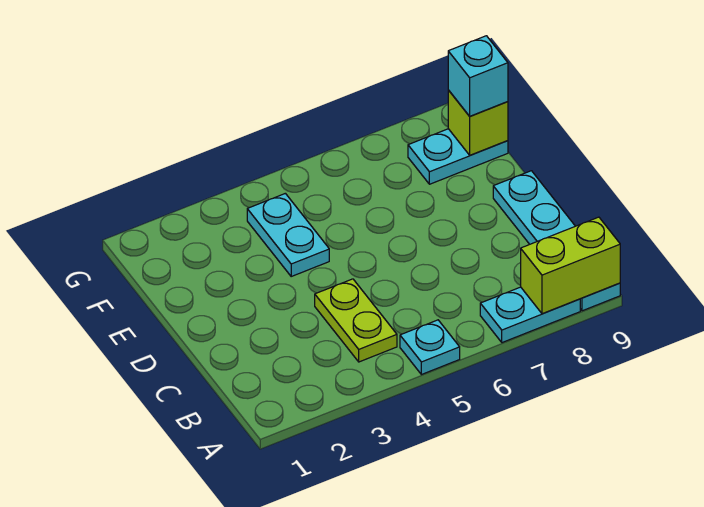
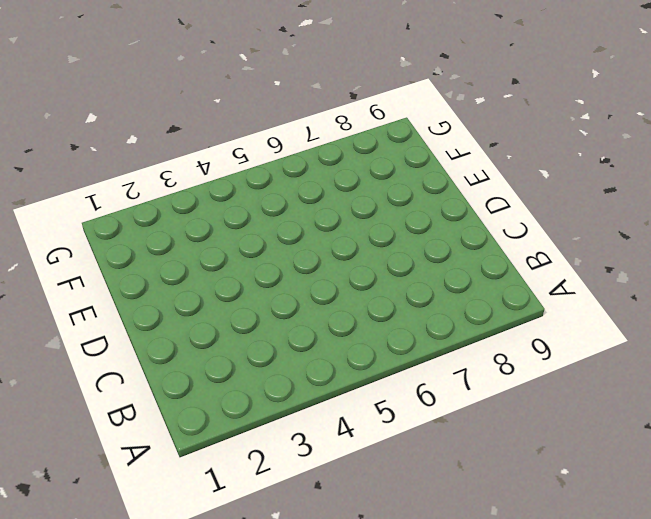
none -> cyan plate A5 level 1
none -> cyan plate A7:A8 level 1

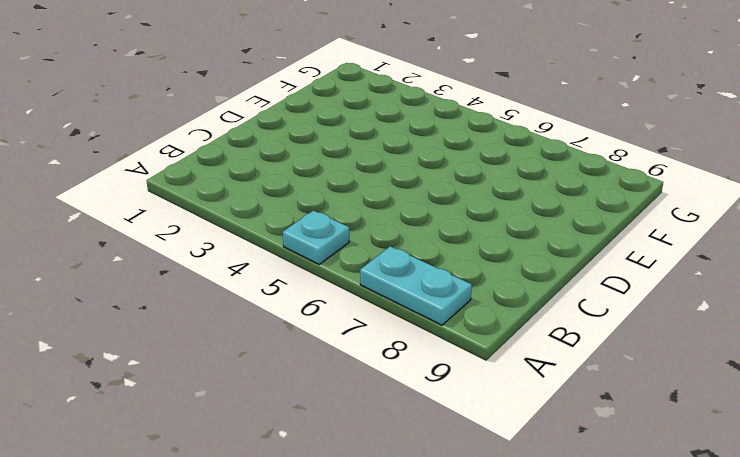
none -> cyan plate A9:D9 level 1
none -> lime plate B4:C4 level 1

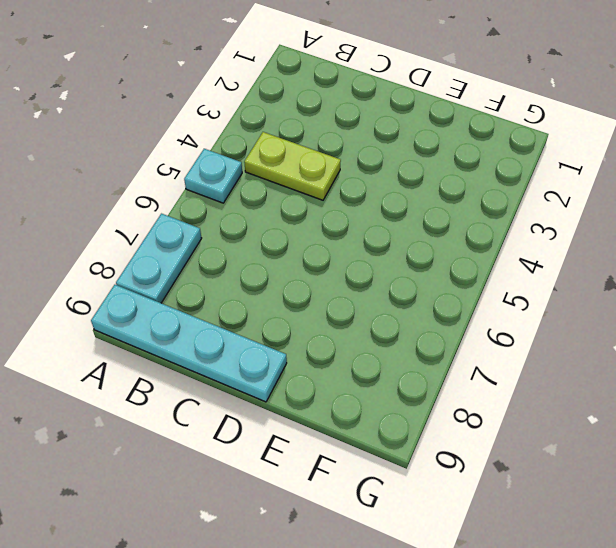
none -> cyan plate E4:F4 level 1
none -> cyan plate F8:F9 level 1

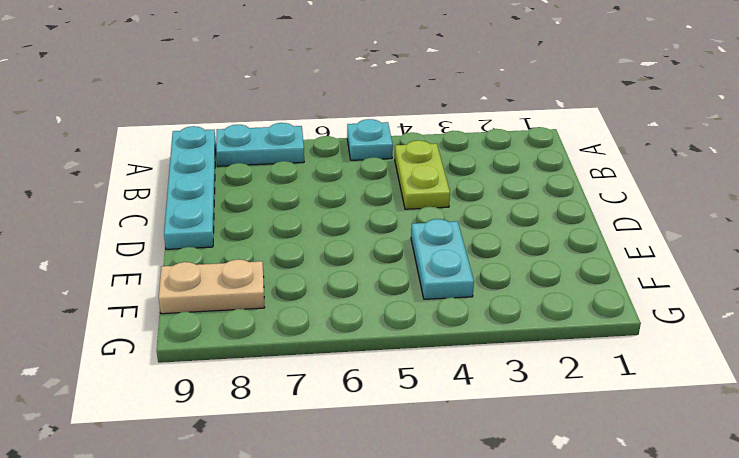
tan plate F8:F9 level 1 -> cyan plate F8:F9 level 1
none -> lime brick A8:A9 level 2
none -> lime brick F9 level 2

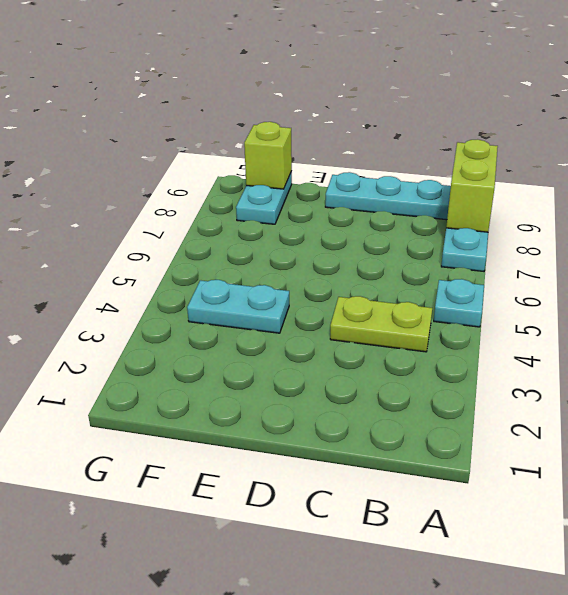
none -> cyan brick F9 level 3

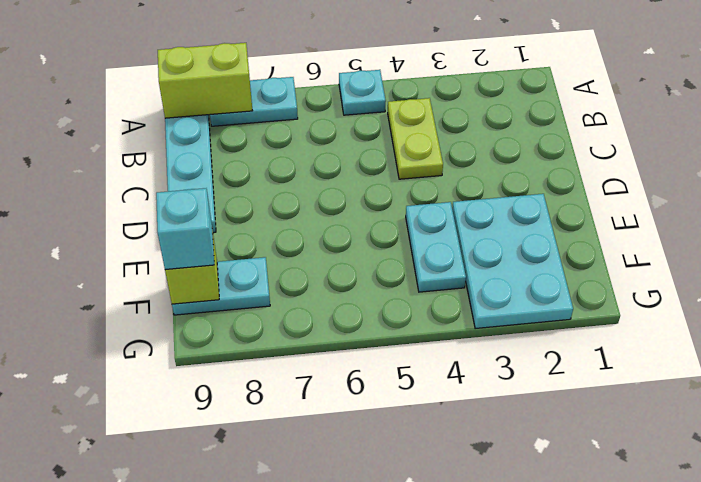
cyan plate E2:G3 level 1 -> none

